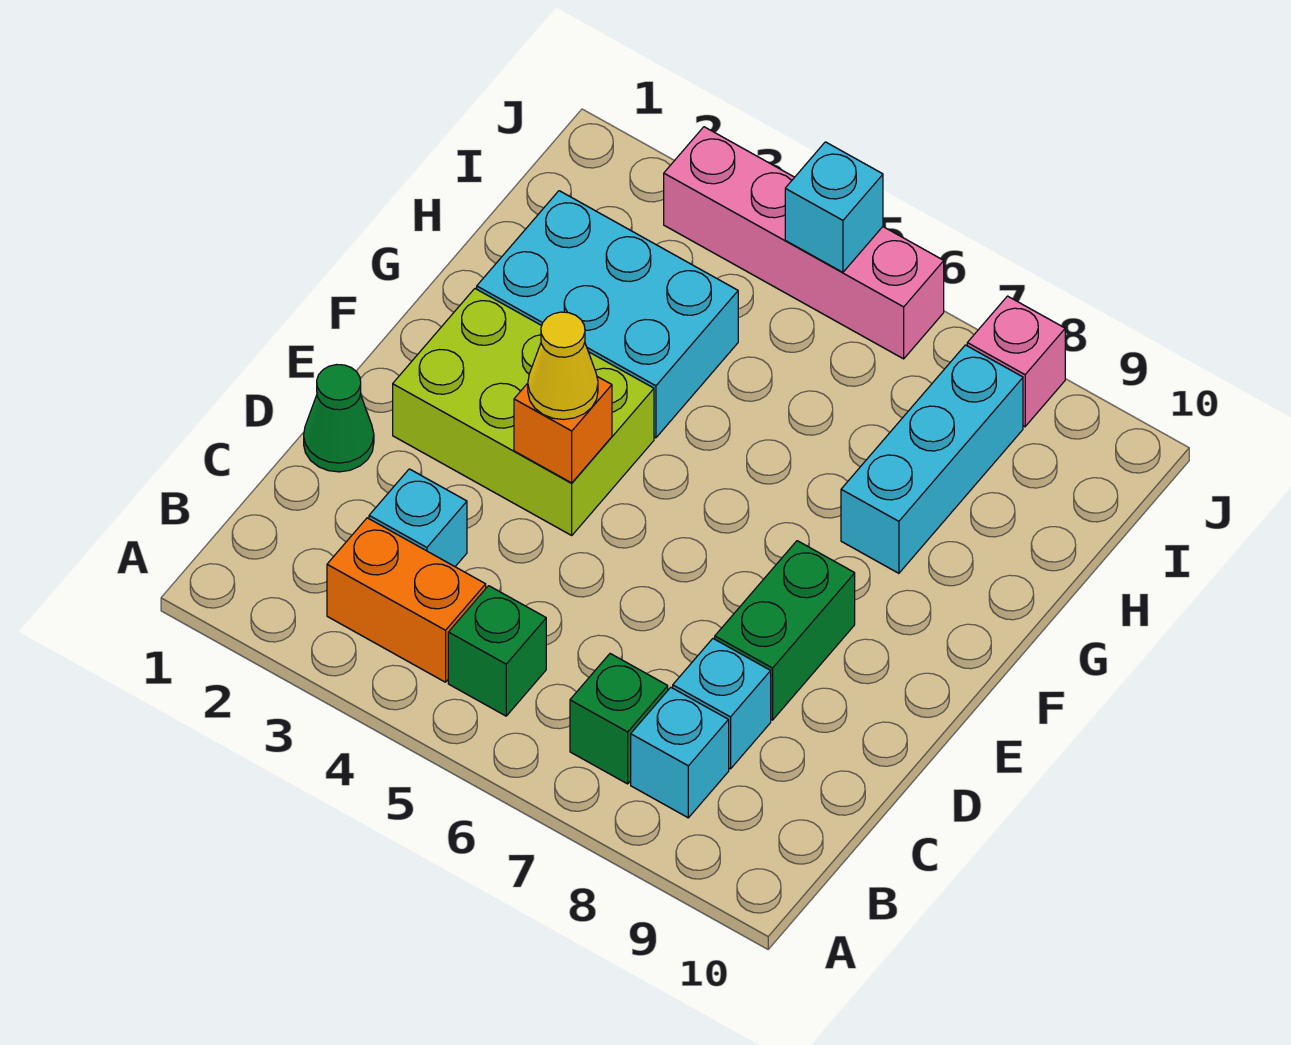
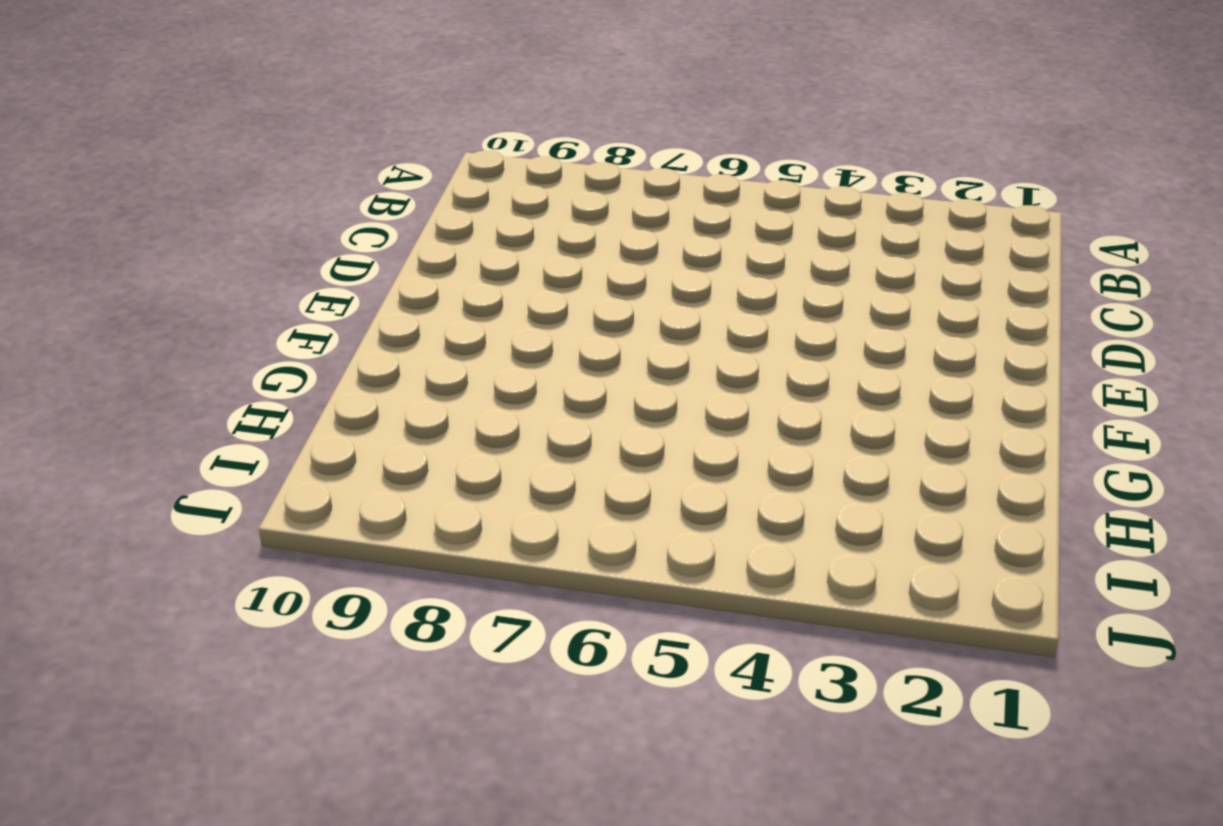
none -> orange brick B3:B4 level 1
none -> green brick B5 level 1
none -> green brick B7 level 1

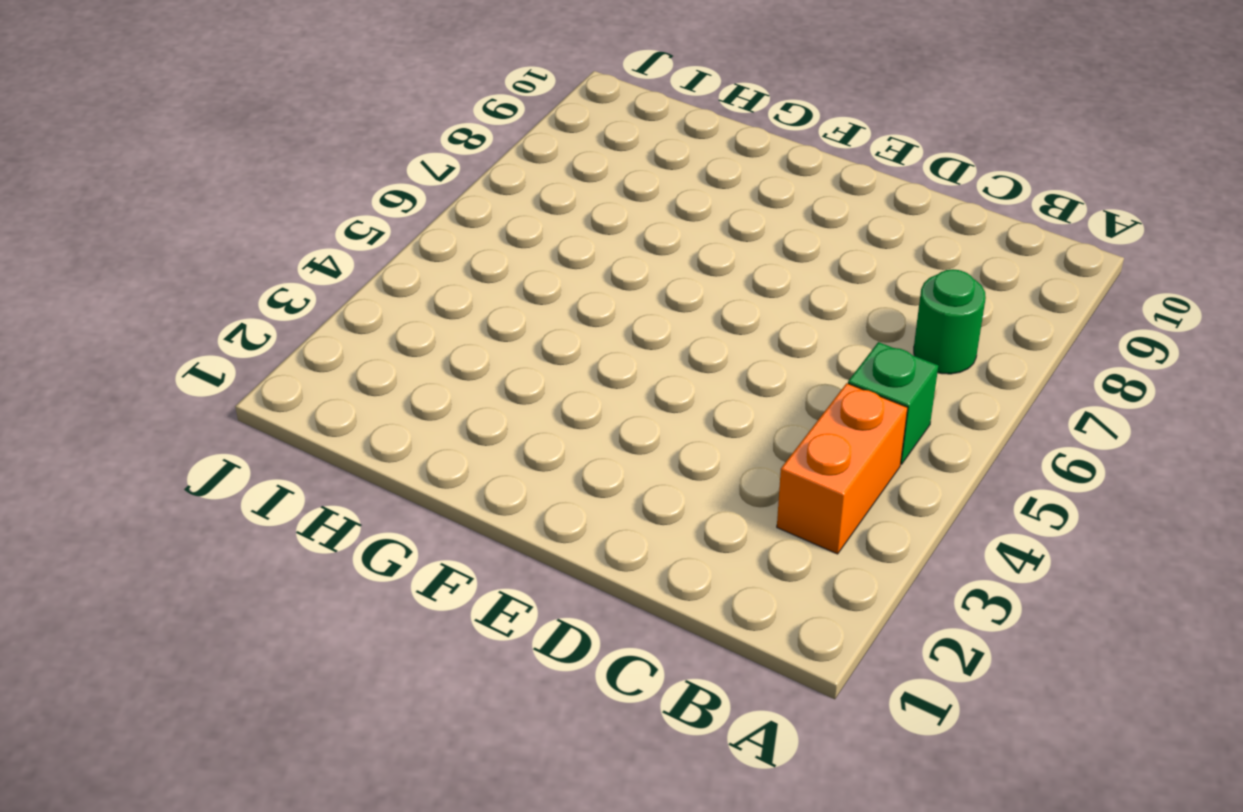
green round brick B7 level 1 -> green brick B7 level 1
none -> cyan brick B8 level 1
none -> cyan brick C3 level 1
none -> cyan brick C8 level 1

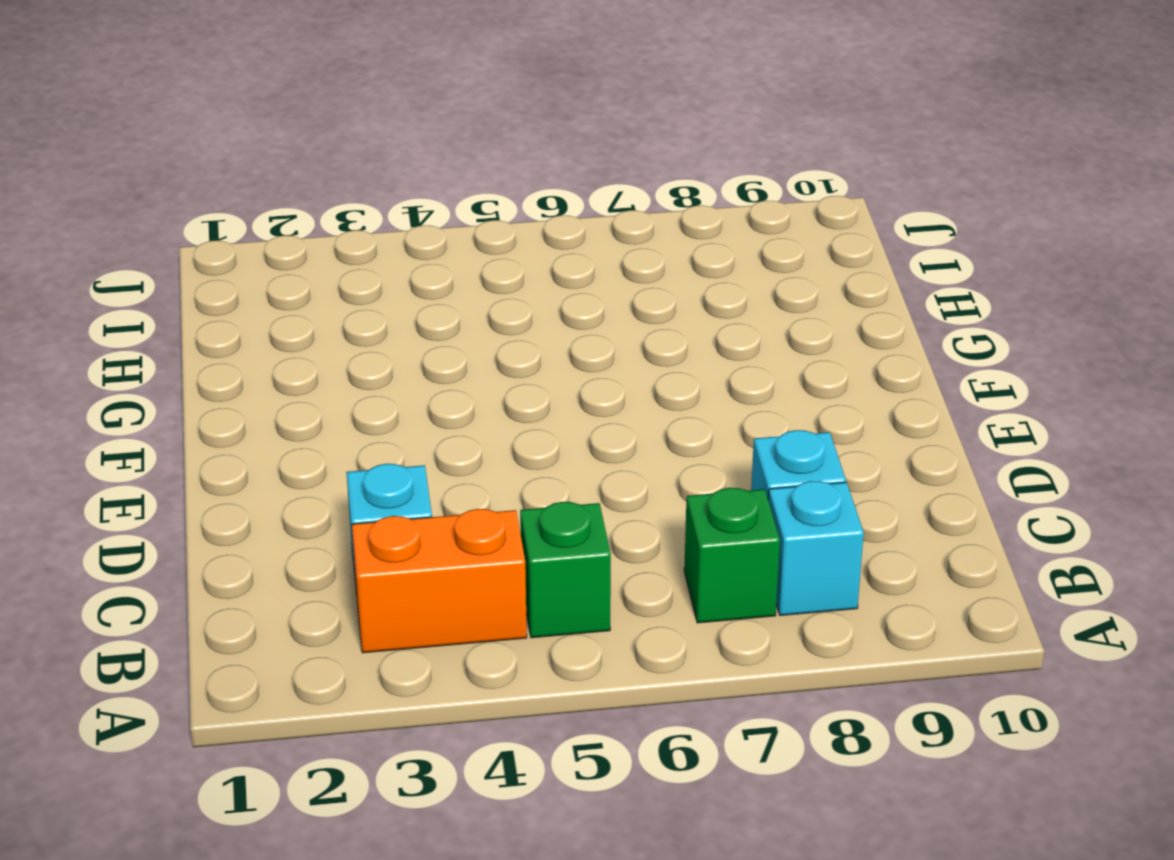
none -> green cone D1 level 1
none -> green brick D8:E8 level 1
none -> lime brick E2:F4 level 1

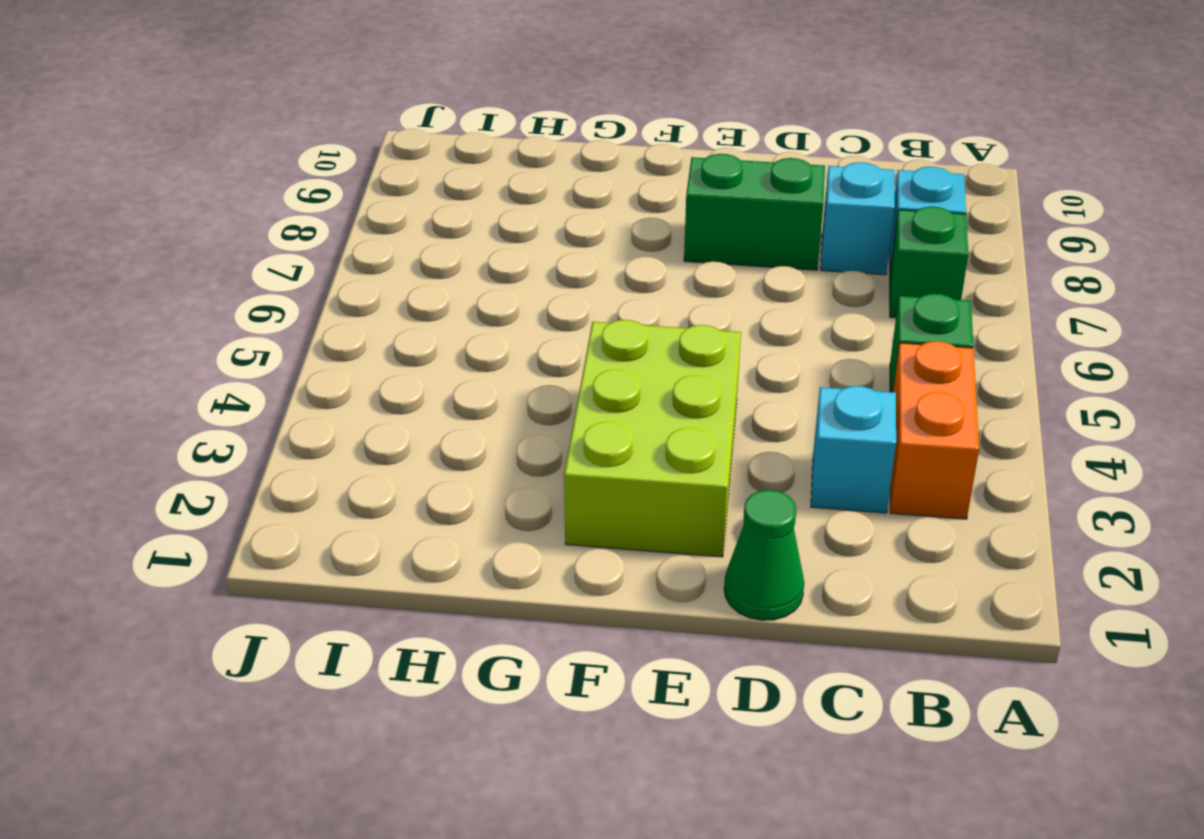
none -> cyan brick G2:H4 level 1
none -> cyan brick G8:I8 level 1
none -> pink brick J3:J6 level 1

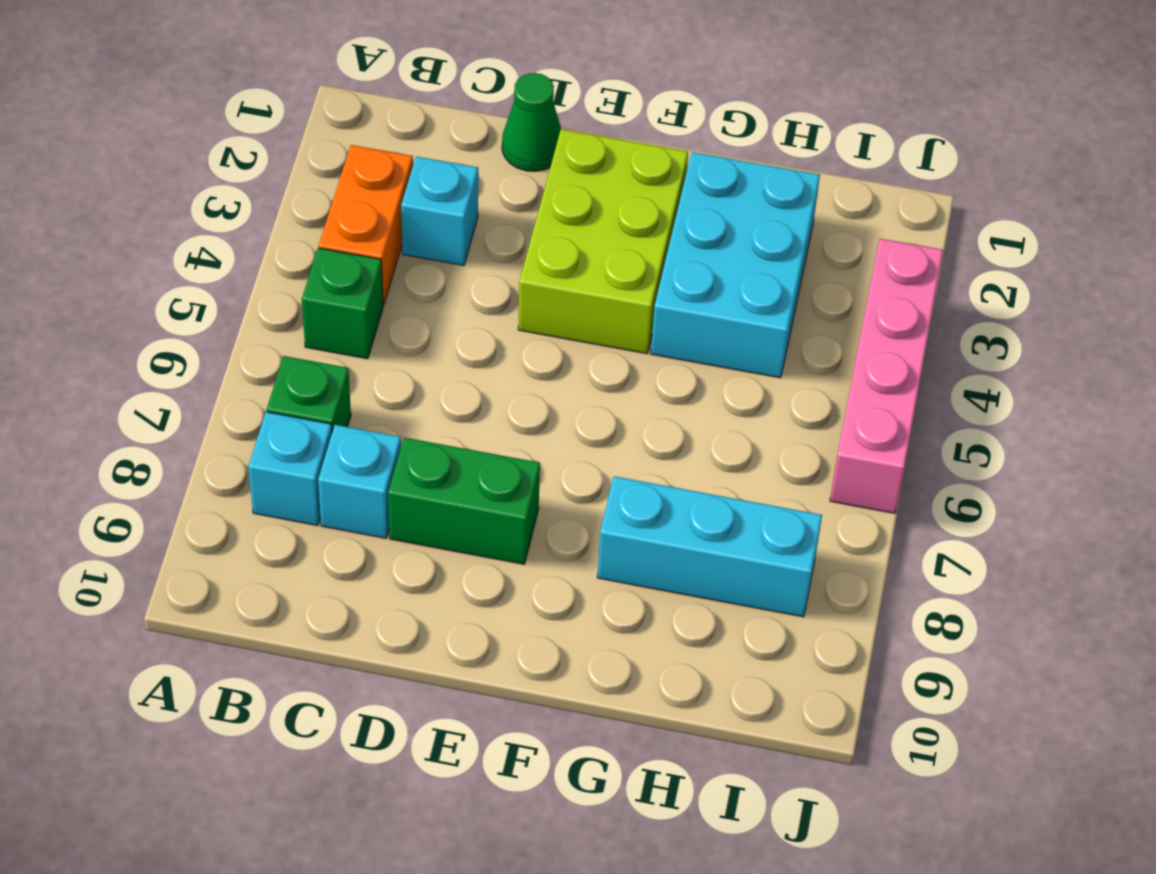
none -> pink brick J8 level 1
none -> orange brick E4 level 2
none -> cyan brick J5 level 2

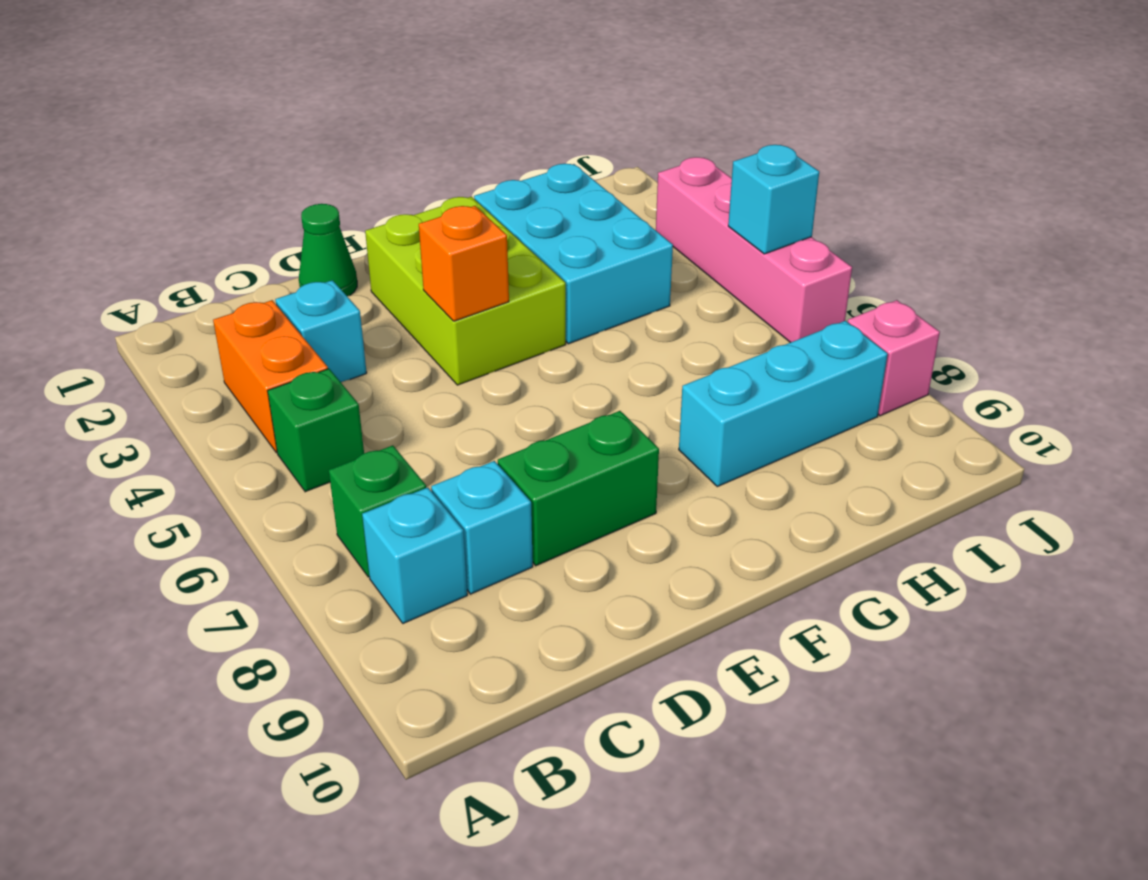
none -> yellow cone E4 level 3

